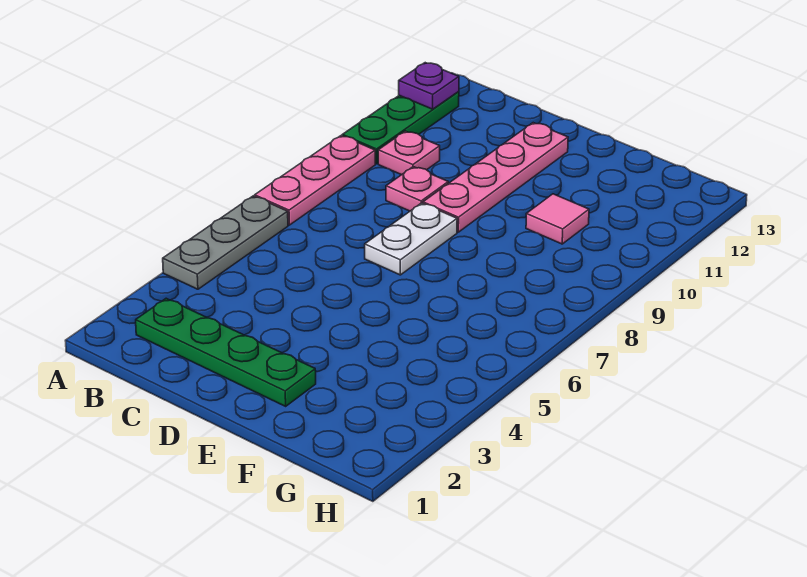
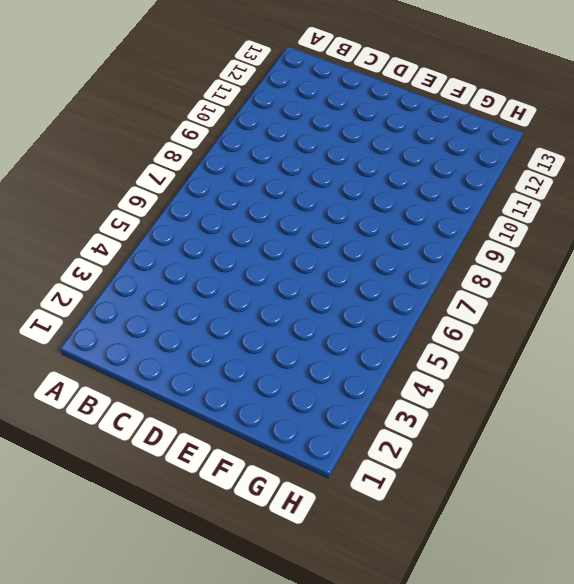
none -> grey plate A4:A6 level 1
none -> pink plate A7:A9 level 1

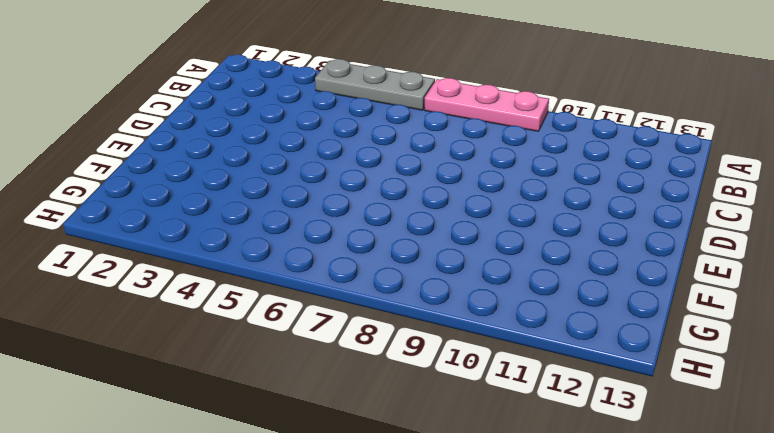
none -> green plate A10:A12 level 1
none -> green plate B2:E2 level 1

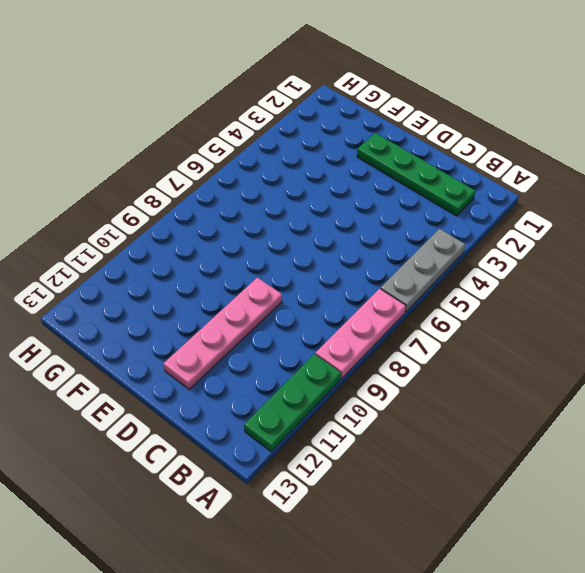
none -> pink plate B10 level 1
none -> pink plate C9 level 1

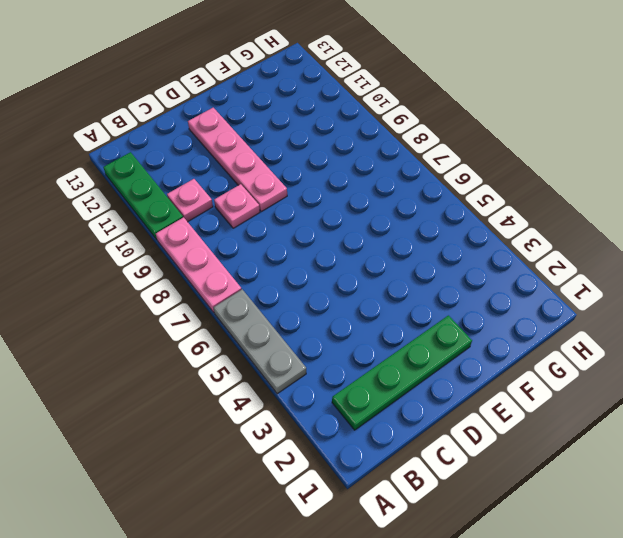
none -> white plate D7:D8 level 1
none -> pink tile F10 level 1

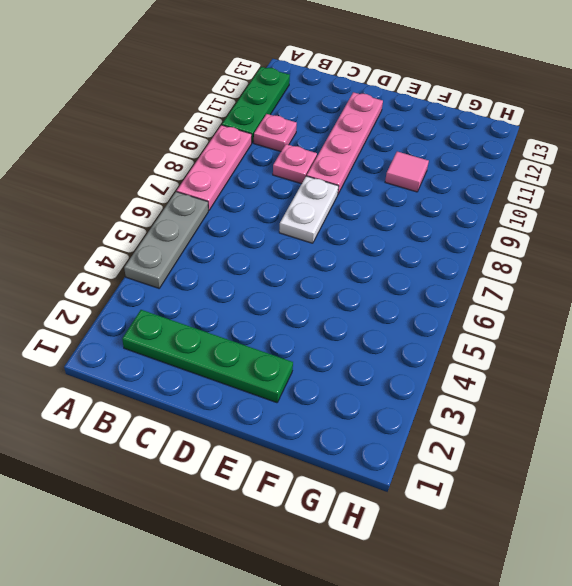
none -> purple plate A12 level 2

